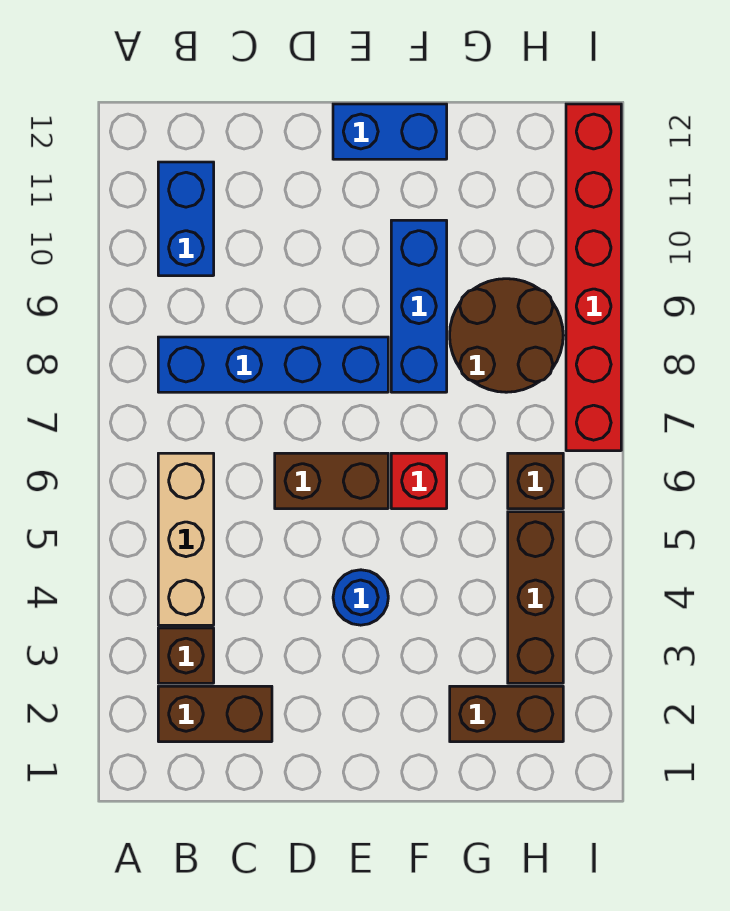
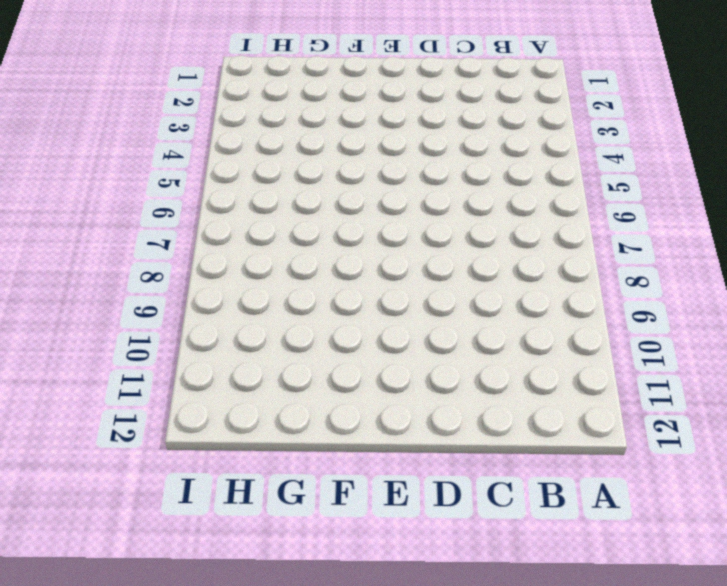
none -> brown brick B2:C2 level 1
none -> brown brick B3 level 1
none -> tan brick B4:B6 level 1

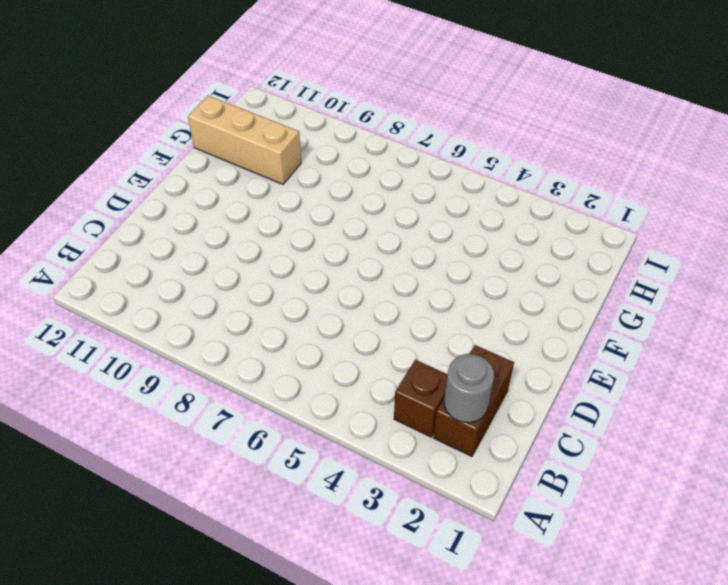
grey round brick B2 level 2 -> none
tan brick G10:G12 level 1 -> tan brick B4:B6 level 1
none -> blue brick B8:E8 level 1
none -> blue brick B10:B11 level 1
none -> brown brick D6:E6 level 1

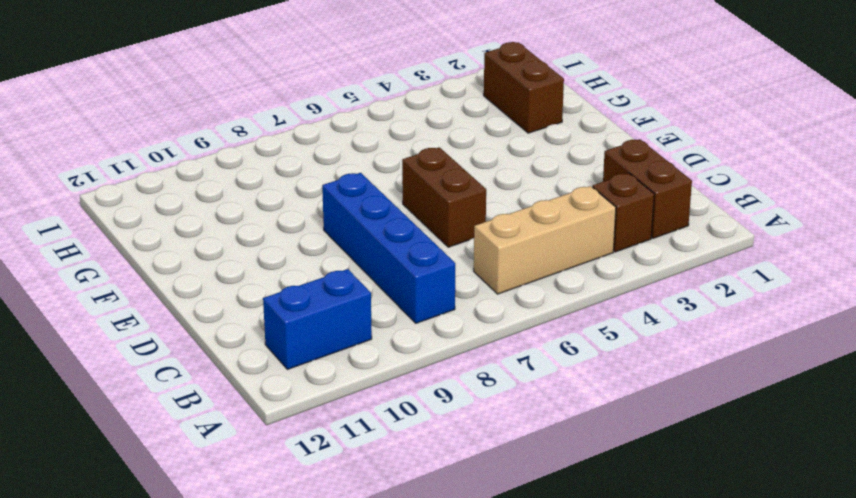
none -> blue round brick E4 level 1
none -> blue brick E12:F12 level 1
none -> red brick F6 level 1

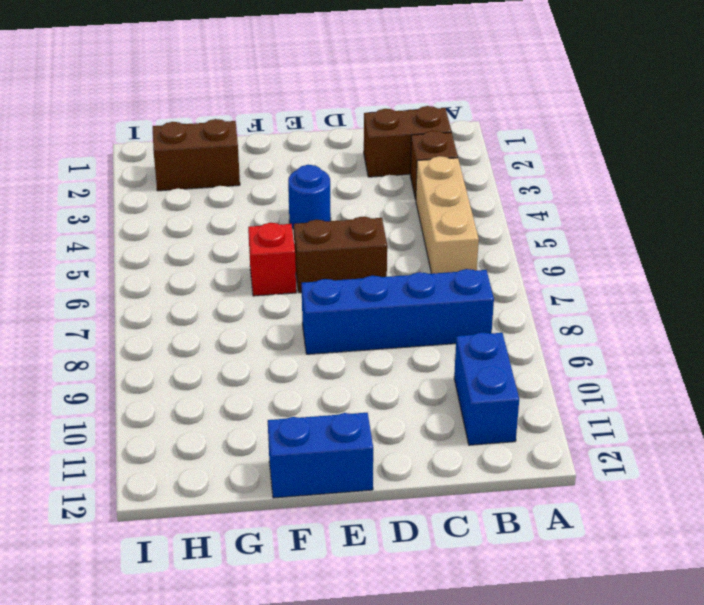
none -> blue brick F8:F10 level 1
none -> brown round brick G8:H9 level 1
none -> brown brick H3:H5 level 1

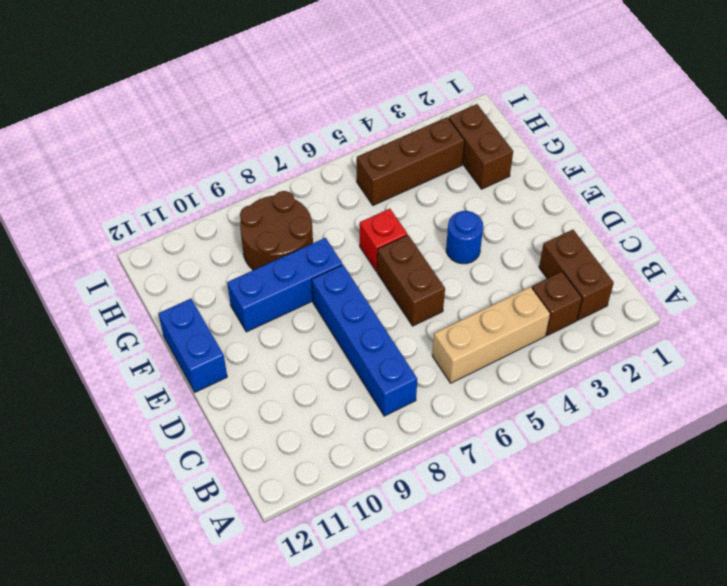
none -> blue brick B10:B11 level 1
none -> brown brick H6 level 1
none -> red brick I7:I12 level 1

